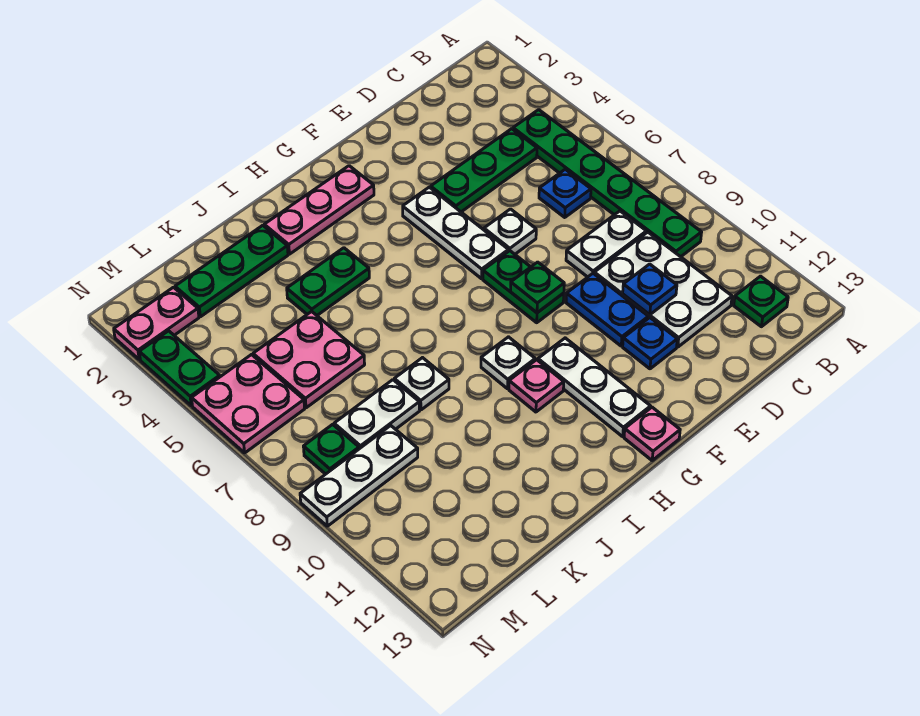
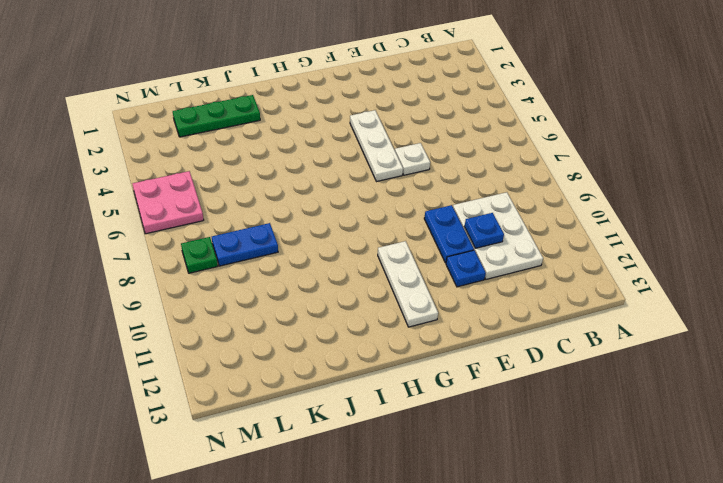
blue plate K8:L8 level 1 -> white plate K8:L8 level 1
none -> green plate B4:B9 level 1
none -> green plate B12 level 1
none -> green plate C4:E4 level 1

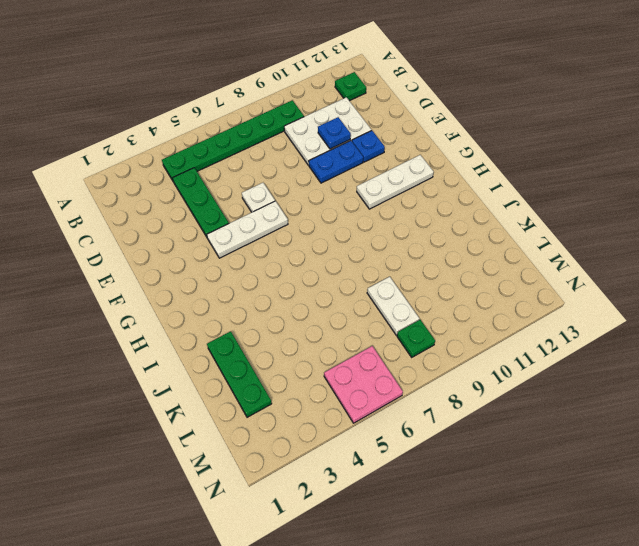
none -> blue plate C6 level 1
none -> white plate C8:D8 level 1
none -> green plate F7:F8 level 1

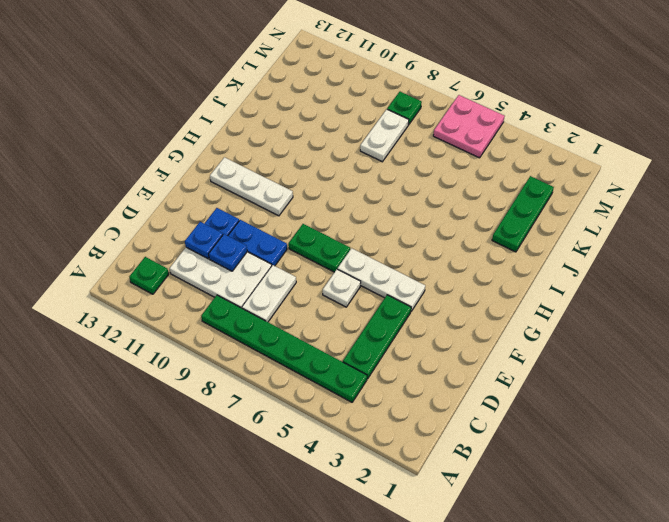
blue plate D11 level 2 -> blue plate C6 level 1
none -> pink plate G2:I2 level 1
none -> pink plate G13 level 1
none -> white plate H9 level 1

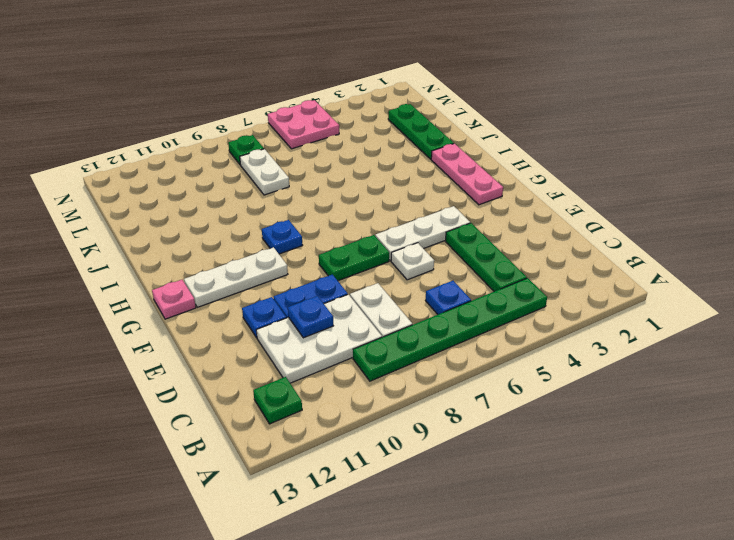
blue plate H9 level 1 -> white plate H9 level 1
none -> pink plate H10 level 1
none -> green plate I4:J4 level 1
none -> white plate J8 level 1

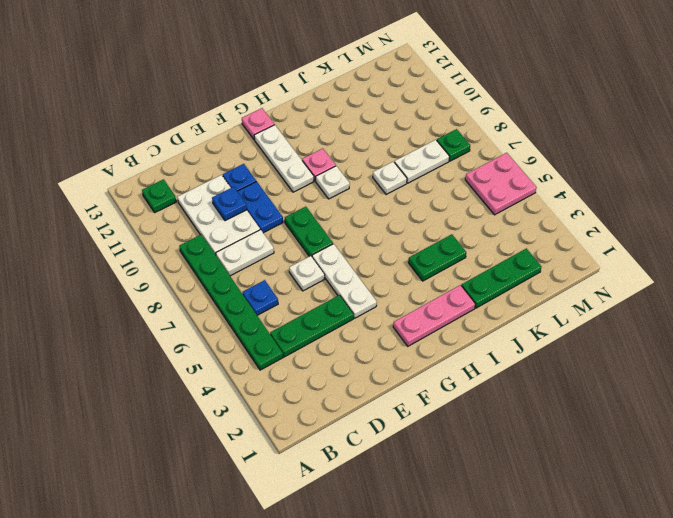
none -> pink plate K5:L6 level 1
none -> white plate L9:N9 level 1
none -> pink plate M2:N2 level 1

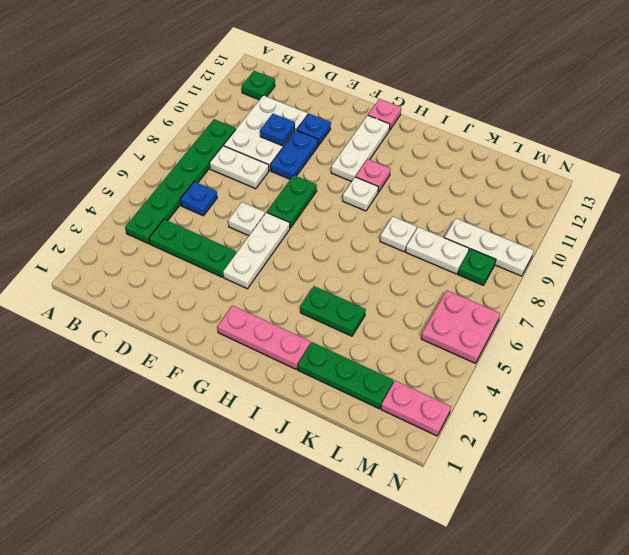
none -> pink plate K5:L6 level 1
none -> green plate N3:N4 level 1
none -> green plate F8 level 2

